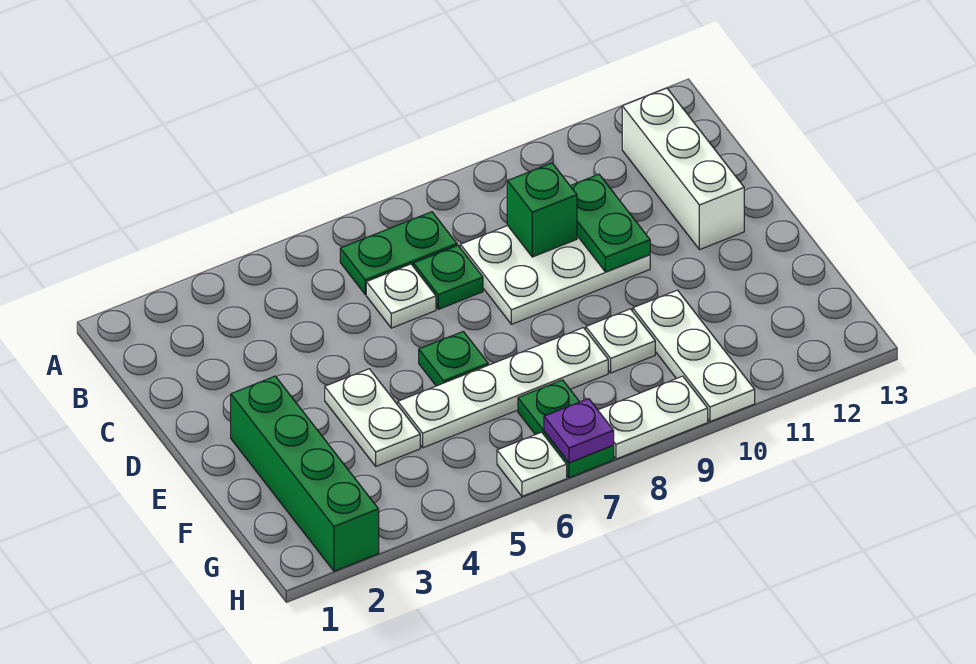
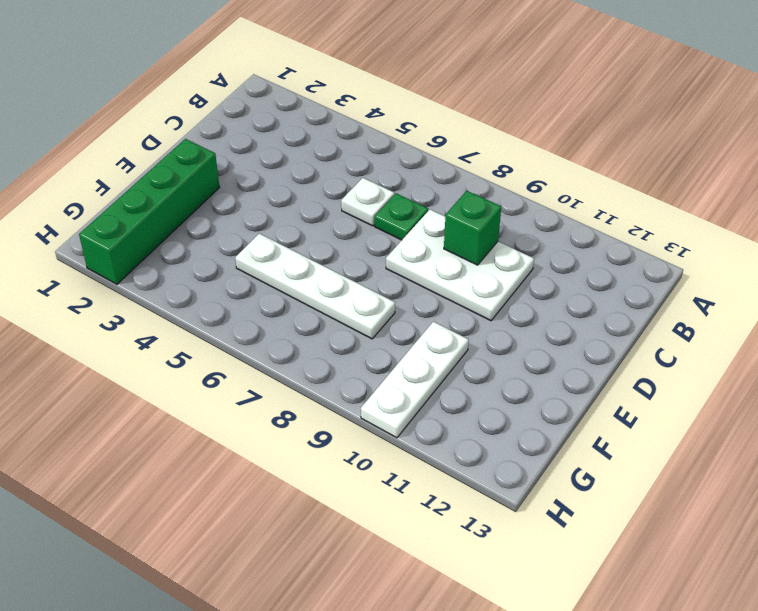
none -> green plate B6:B7 level 1
none -> white brick B12:D12 level 1
none -> white plate E4:F4 level 1

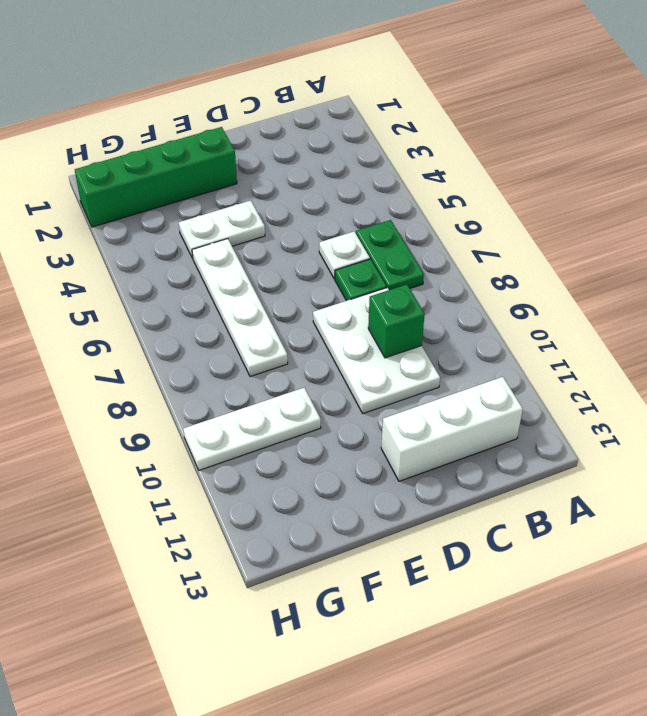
none -> green plate E6 level 1
none -> white plate F9 level 1
none -> green plate G7:H7 level 1

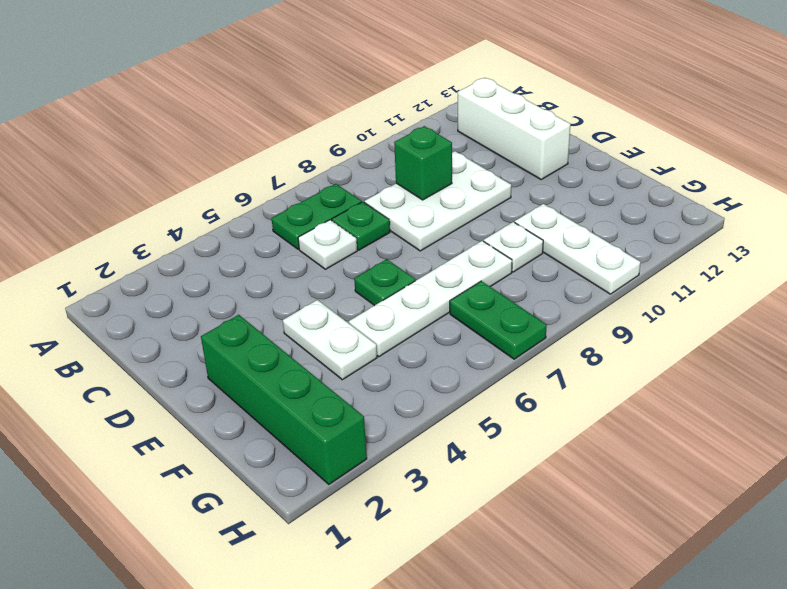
none -> white plate H6 level 1
none -> white plate H8:H9 level 1
none -> green plate C10:D10 level 2

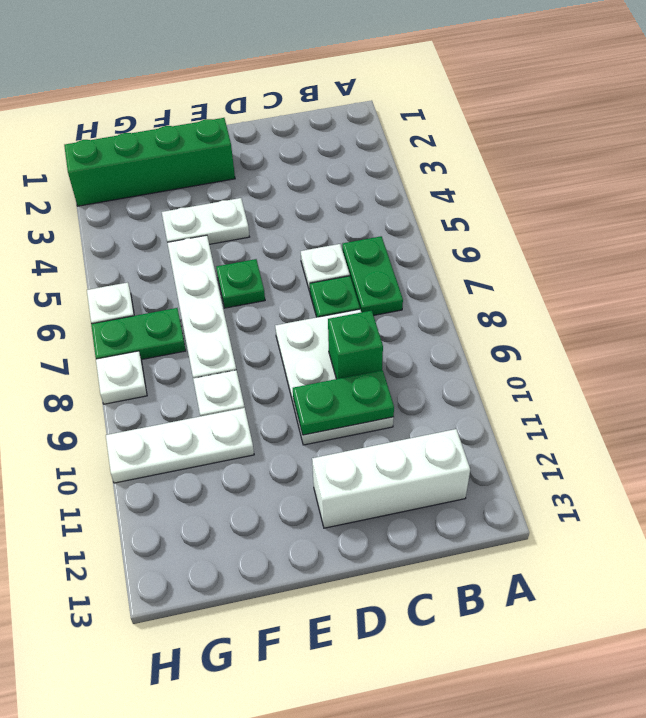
white plate H8 level 1 -> white plate H8:H9 level 1
none -> purple plate H7 level 2

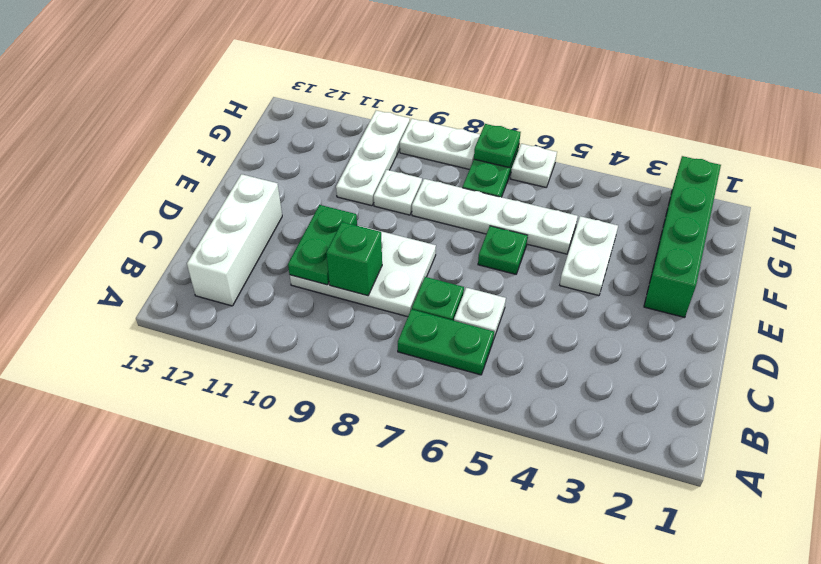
green plate H7 level 2 -> purple plate H7 level 2

